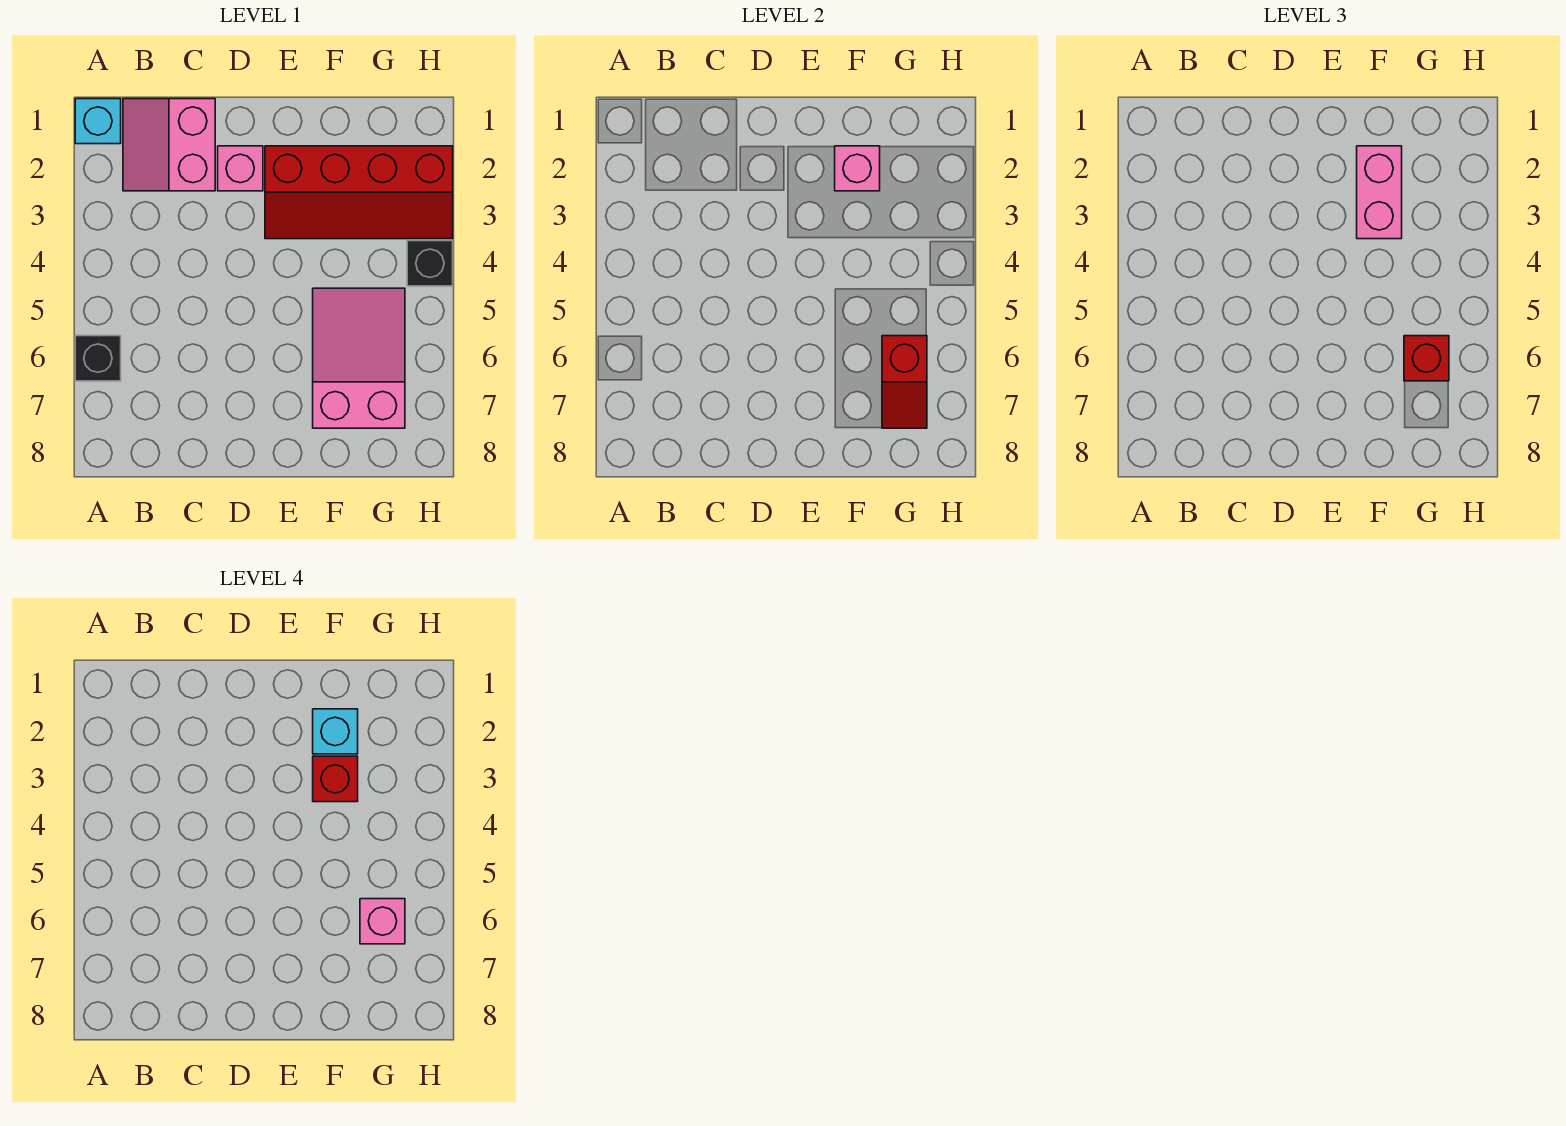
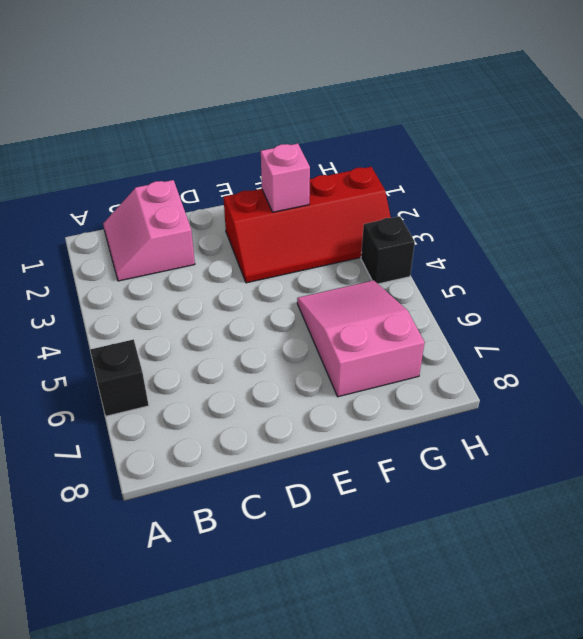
none -> cyan brick A1 level 1
none -> pink brick D2 level 1
none -> red slope G6:G7 level 2 top 6

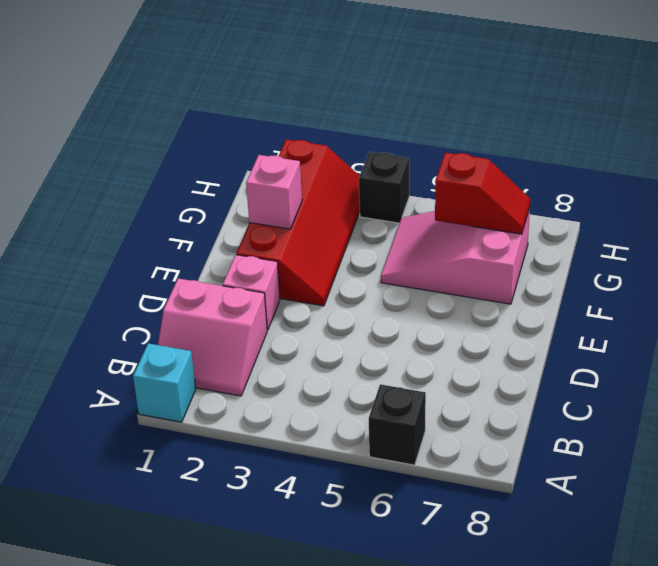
none -> pink brick F2:F3 level 3
none -> red brick G6 level 3
none -> cyan brick F2 level 4

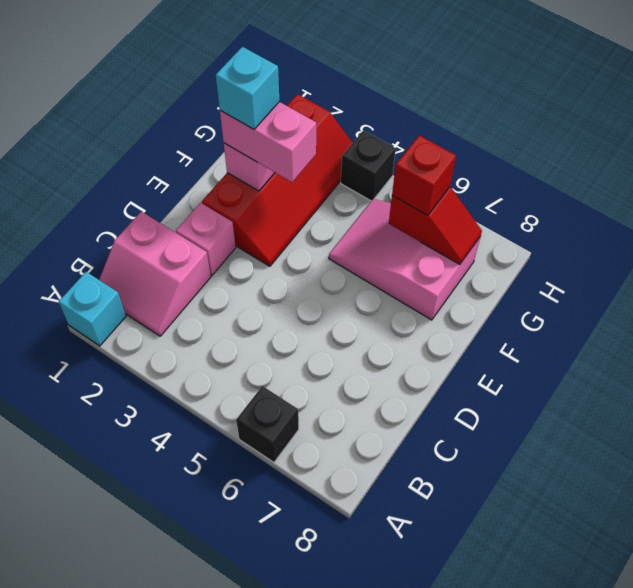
none -> red brick F3 level 4
none -> pink brick G6 level 4

